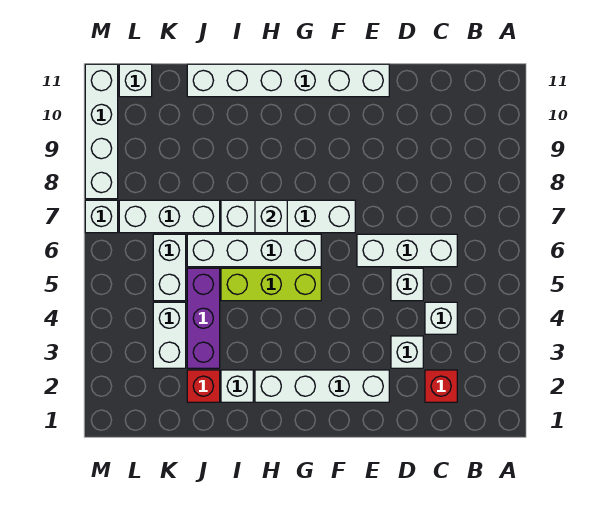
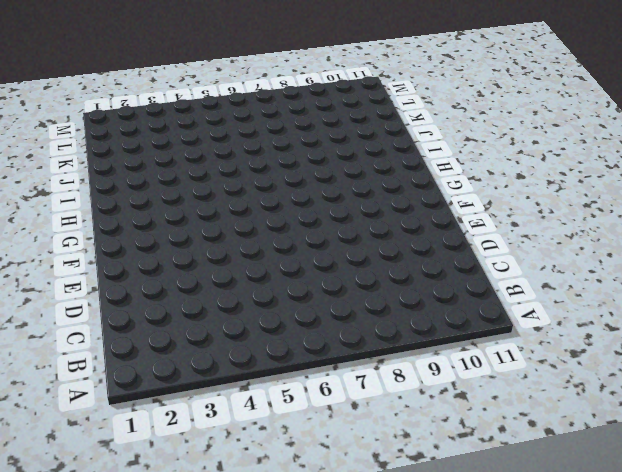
none -> red brick C2 level 1
none -> white brick C4 level 1
none -> white brick C6:E6 level 1

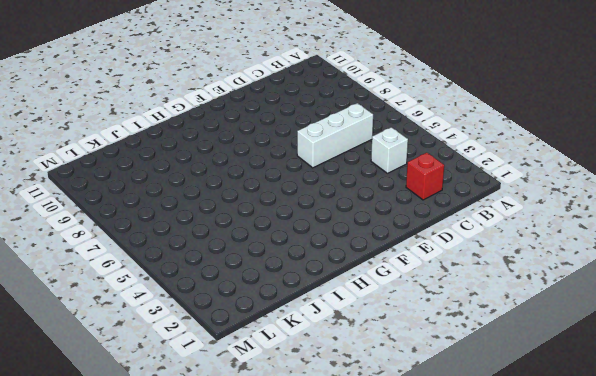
none -> white brick D3 level 1
none -> white brick D5 level 1
none -> white brick E2:H2 level 1

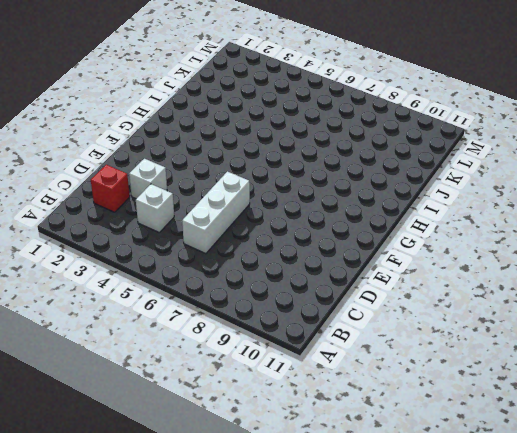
none -> white brick D5 level 1
none -> white brick E2:H2 level 1
none -> white brick E11:J11 level 1

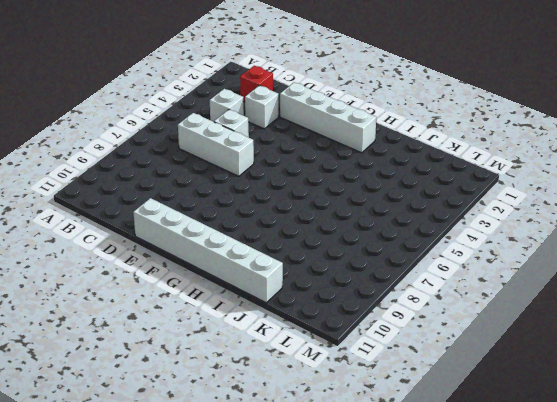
none -> white brick F7:I7 level 1
none -> lime brick G5:I5 level 1
none -> white brick G6:J6 level 1

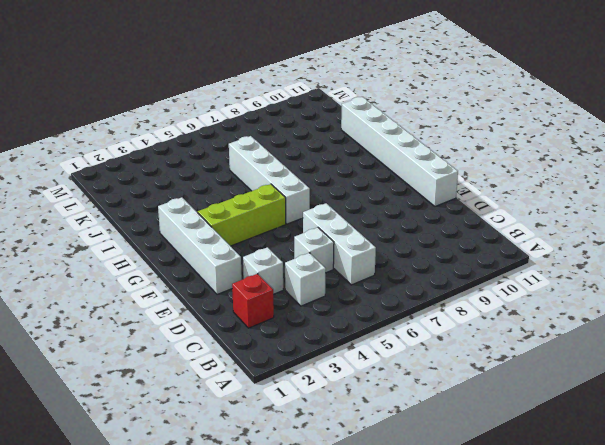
lime brick G3:G5 level 1 -> lime brick G5:I5 level 1
none -> white brick F7:I7 level 1
none -> white brick I2 level 1
none -> red brick J2 level 1

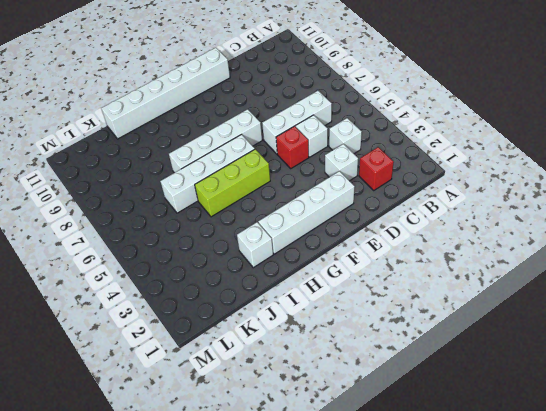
red brick E5 level 1 -> red brick J2 level 1
none -> purple brick J3:J5 level 1
none -> white brick J7:L7 level 1
none -> white brick K3:K4 level 1

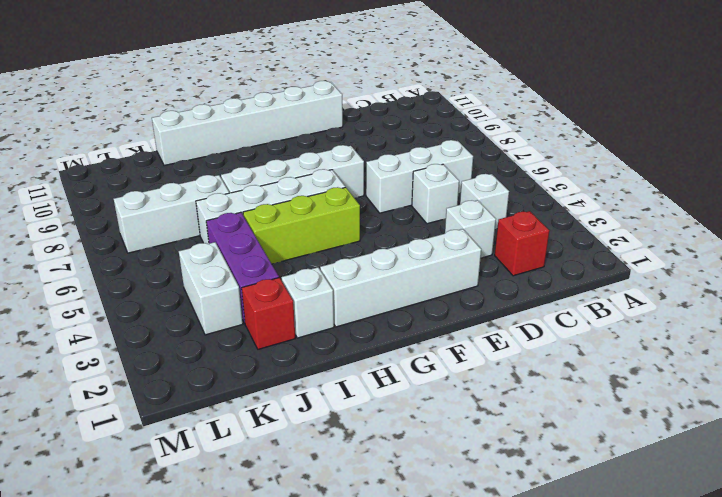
none -> white brick K5:K6 level 1
none -> white brick L11 level 1
none -> white brick M7 level 1

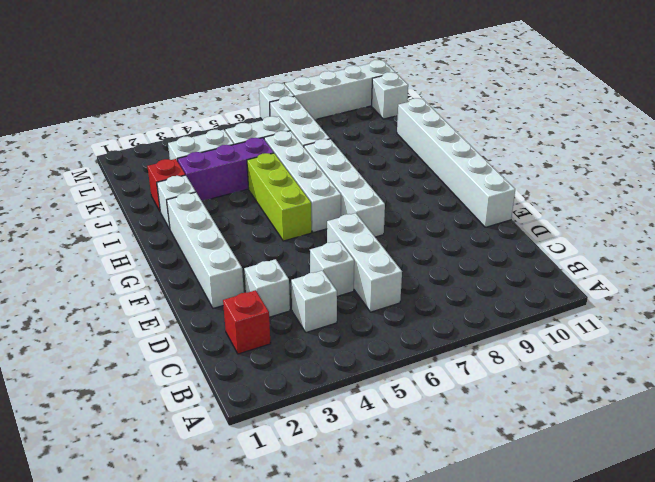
none -> white brick H7 level 2

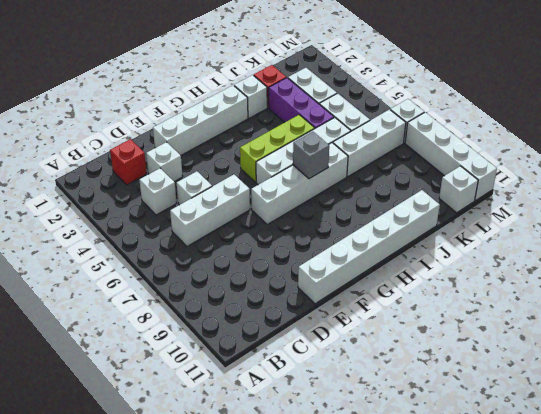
grey brick H7 level 2 -> white brick H7 level 2

